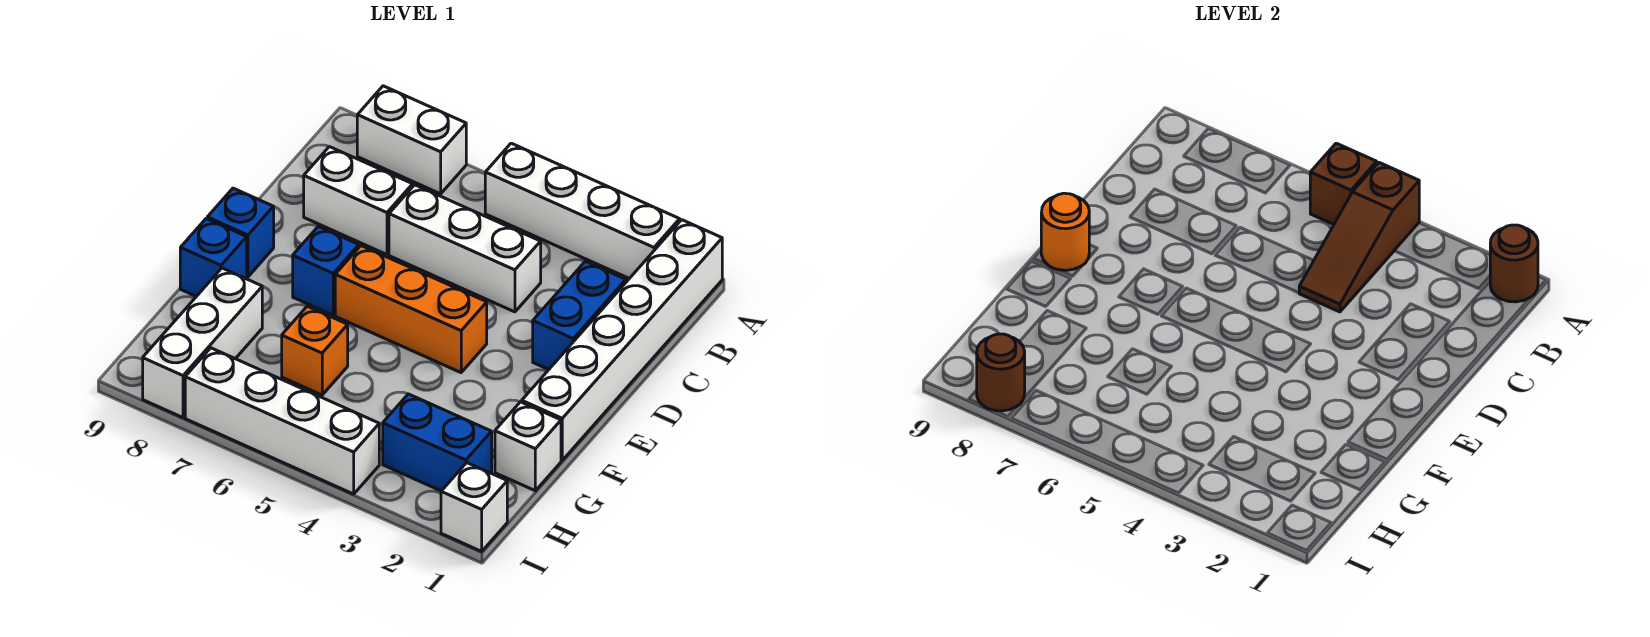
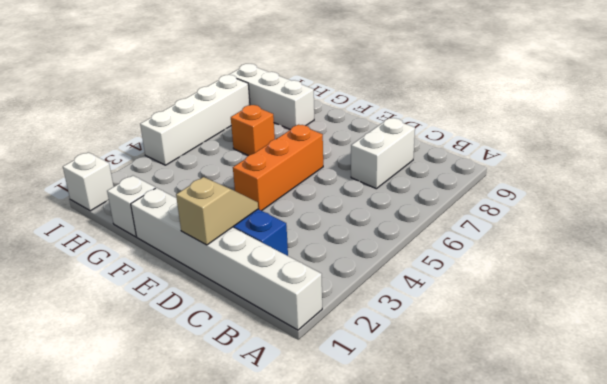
tan slope D1:D2 level 2 top 1 -> none
none -> white brick A2:A5 level 1
none -> white brick A7:A8 level 1
none -> white brick C4:C6 level 1

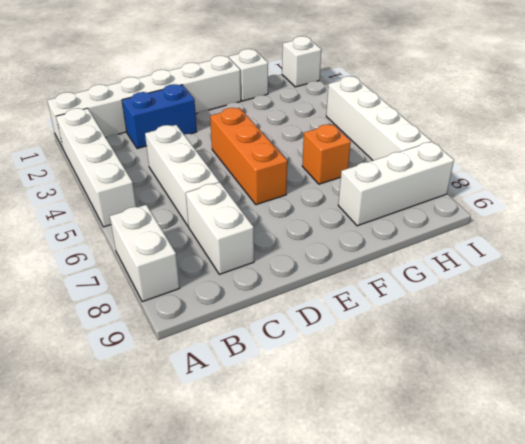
none -> blue brick E7 level 1
none -> blue brick E9 level 1
none -> blue brick F9 level 1

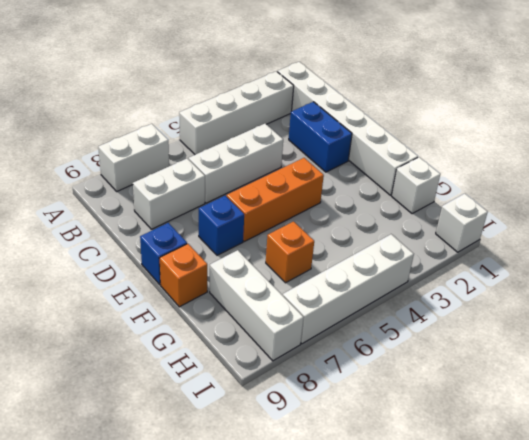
orange brick F9 level 1 -> blue brick F9 level 1
none -> blue brick H2:H3 level 1
none -> brown round brick A1 level 2
none -> brown slope A4:C4 level 2 top A

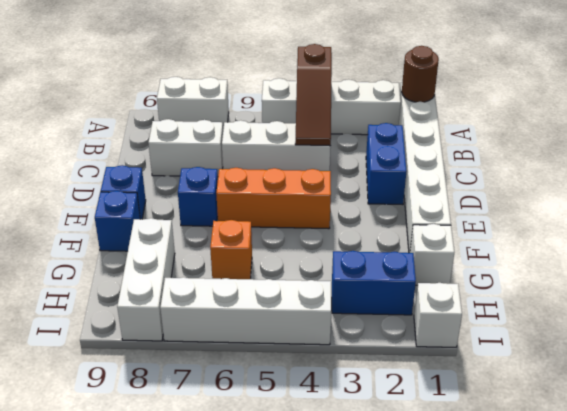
none -> brown brick A5 level 2
none -> orange round brick E9 level 2
none -> brown round brick I8 level 2

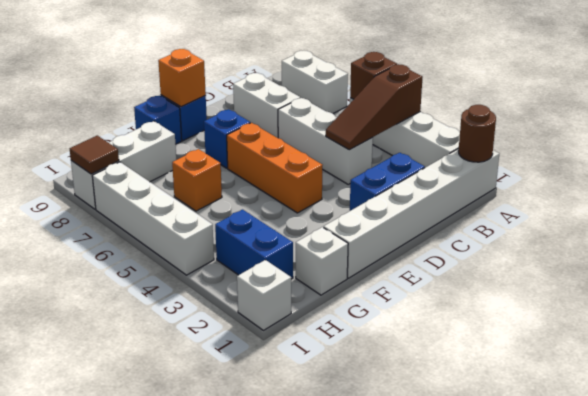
orange brick E9 level 2 -> orange round brick E9 level 2
brown tile I8 level 2 -> brown round brick I8 level 2

